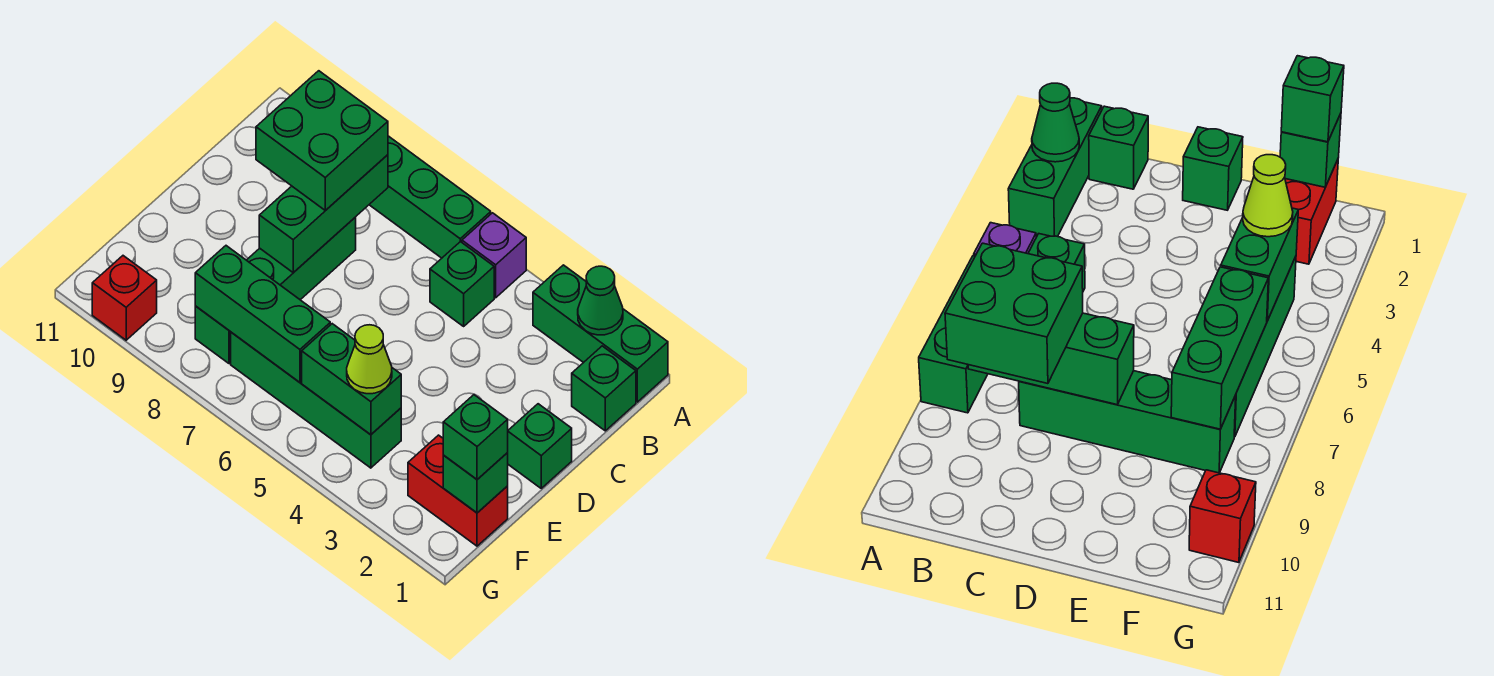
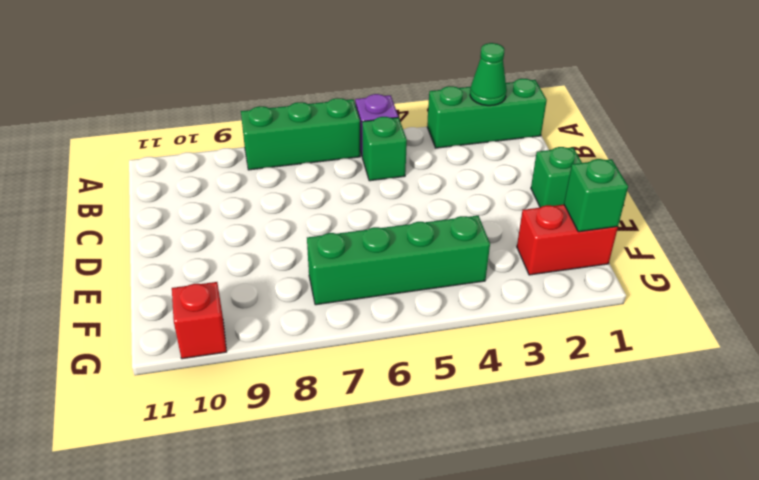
none -> green brick B1 level 1
none -> green brick C8:F8 level 1
none -> green brick B8:D8 level 2

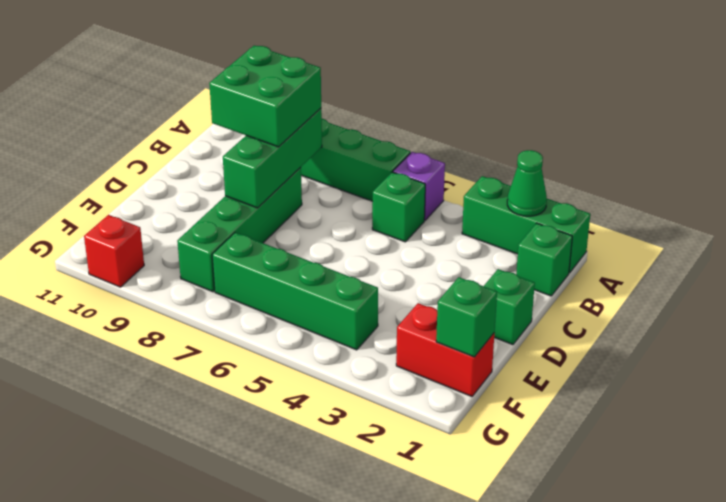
none -> green brick F4:F5 level 2
none -> green brick F6:F8 level 2
none -> green brick F1 level 3

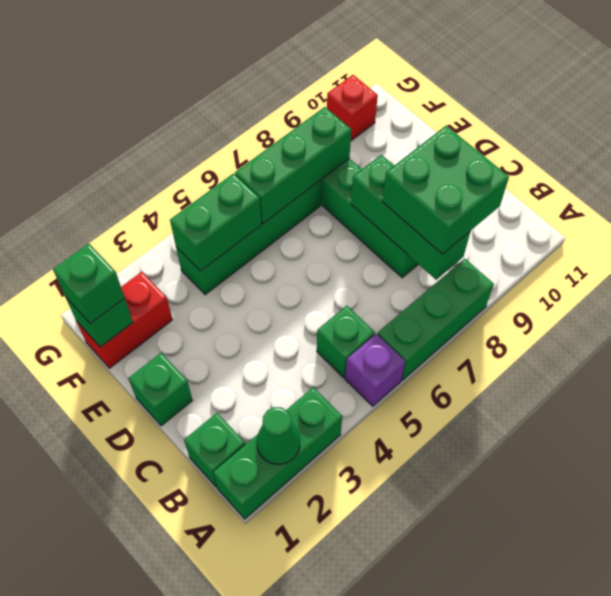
none -> lime cone F4 level 3

